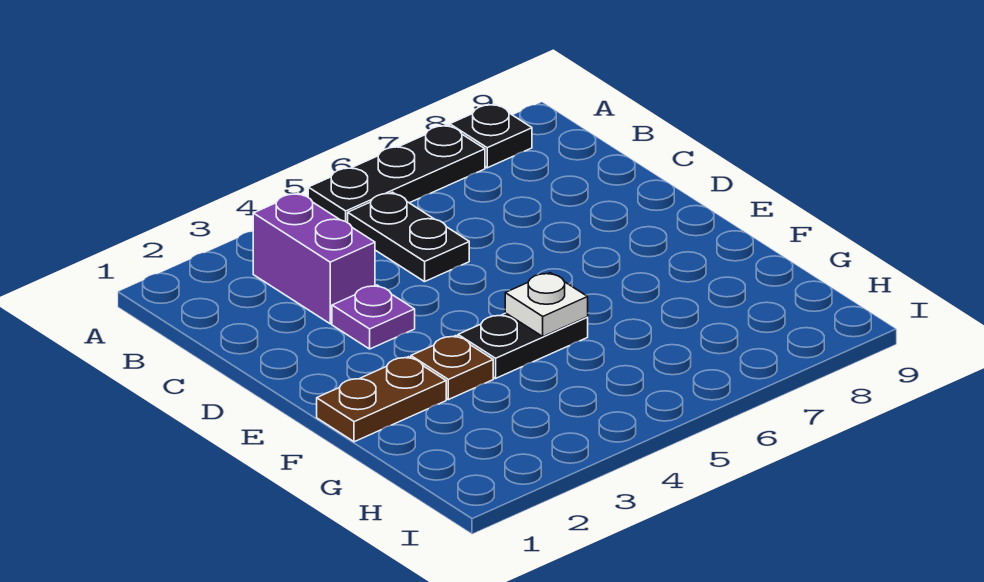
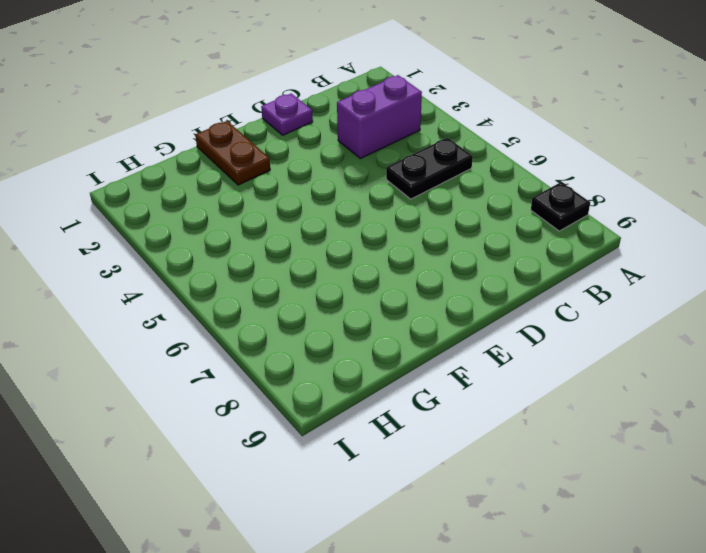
purple plate D1 level 1 -> purple plate D3 level 1
none -> black plate A5:A7 level 1
none -> brown plate F3 level 1

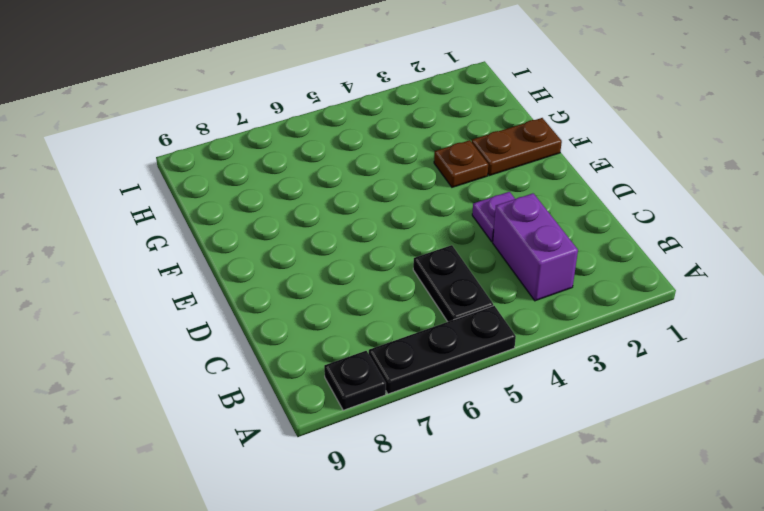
none -> black plate F4:F5 level 1
none -> white plate F5 level 2

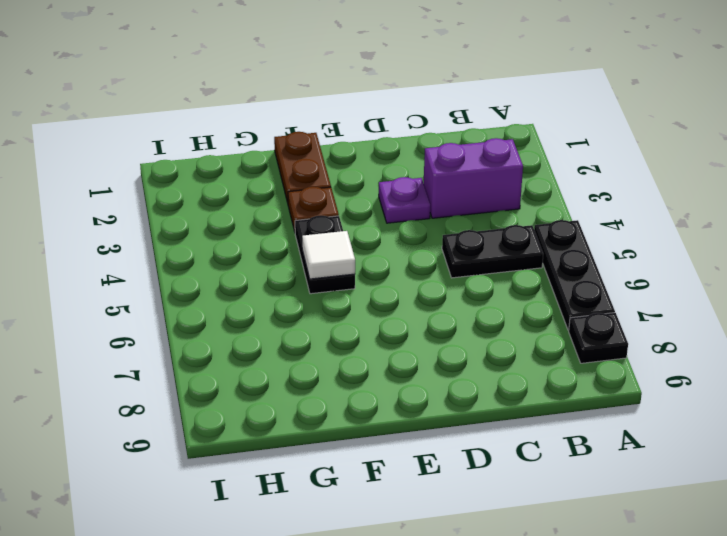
white tile F5 level 2 -> white plate F5 level 2

